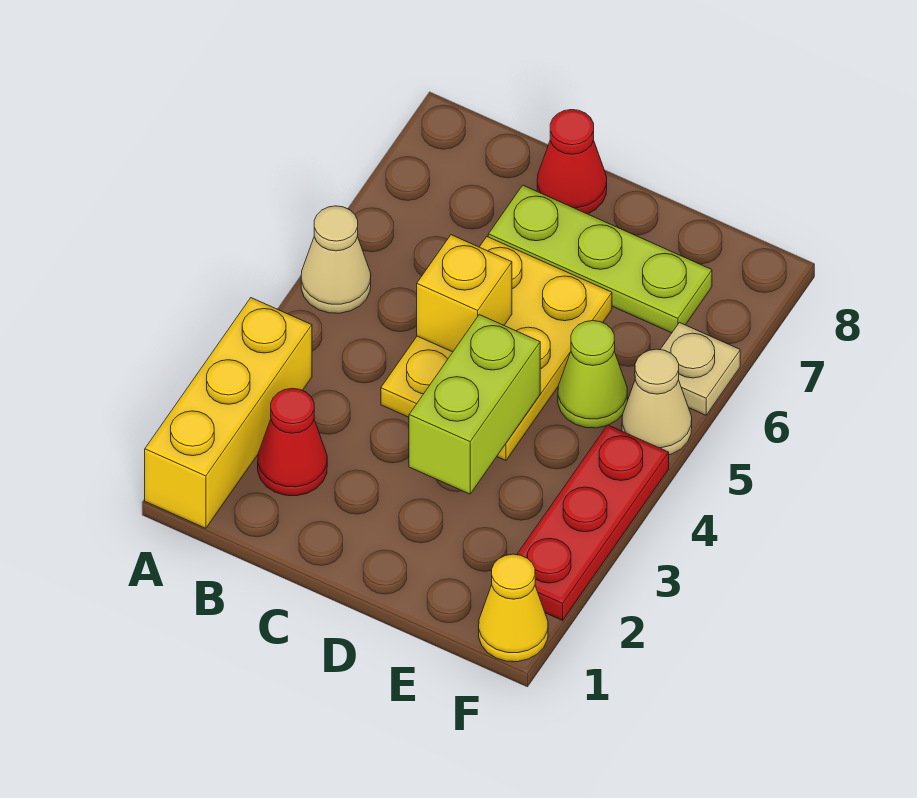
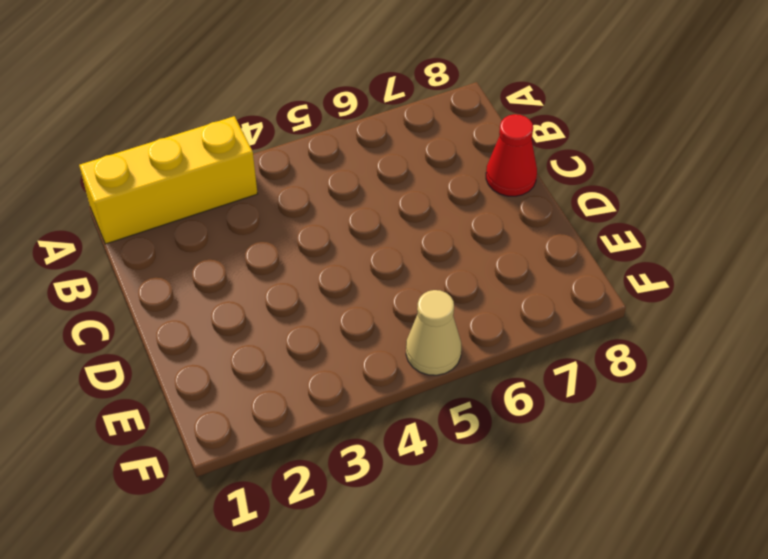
none -> tan cone A5 level 1
none -> red cone B2 level 1
none -> yellow plate C4:D6 level 1

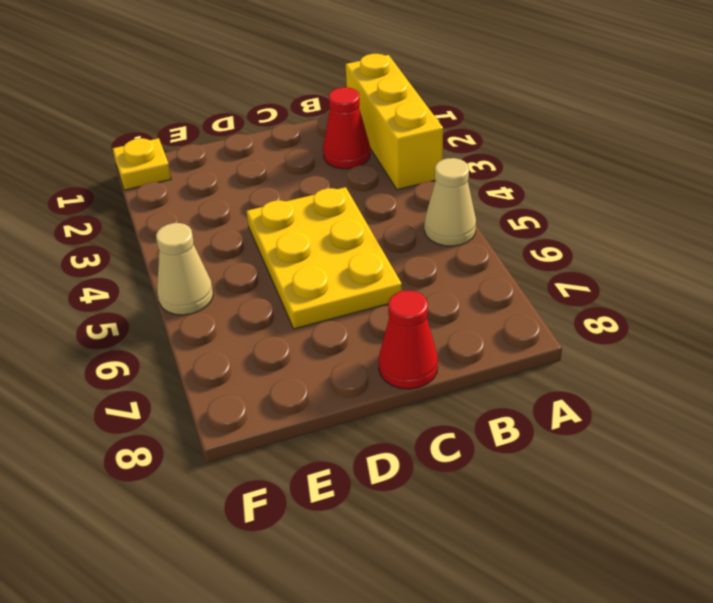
yellow plate F1 level 1 -> yellow cone F1 level 1
none -> lime plate C7:E7 level 1
none -> lime cone E5 level 1
none -> red plate F2:F4 level 1

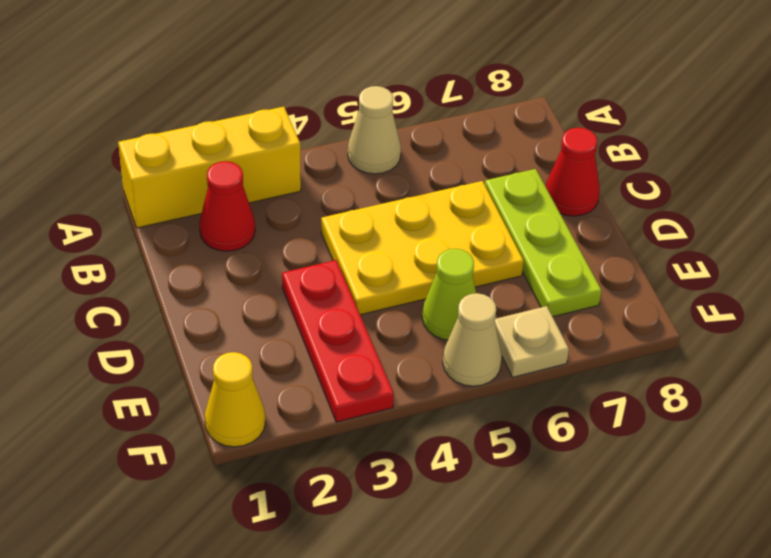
red plate D3:F3 level 1 -> red plate F2:F4 level 1
none -> yellow brick C5 level 2
none -> lime brick D3:D4 level 2

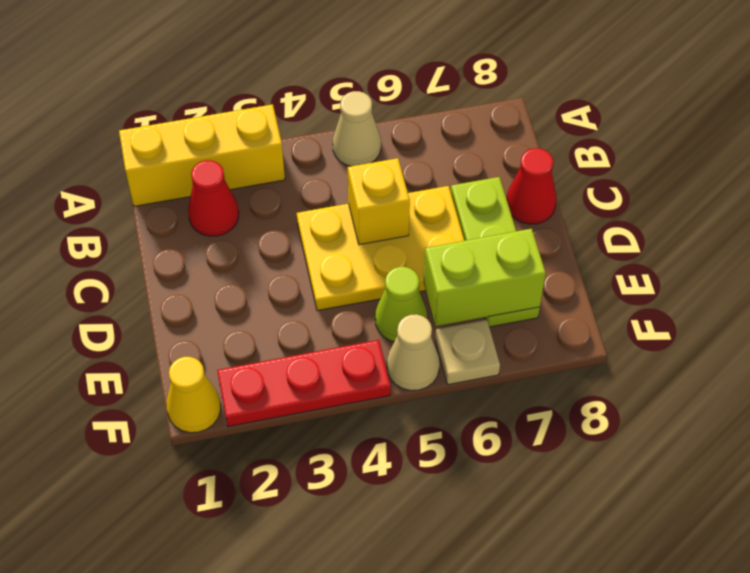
lime brick E6:E7 level 2 -> lime brick D3:D4 level 2

